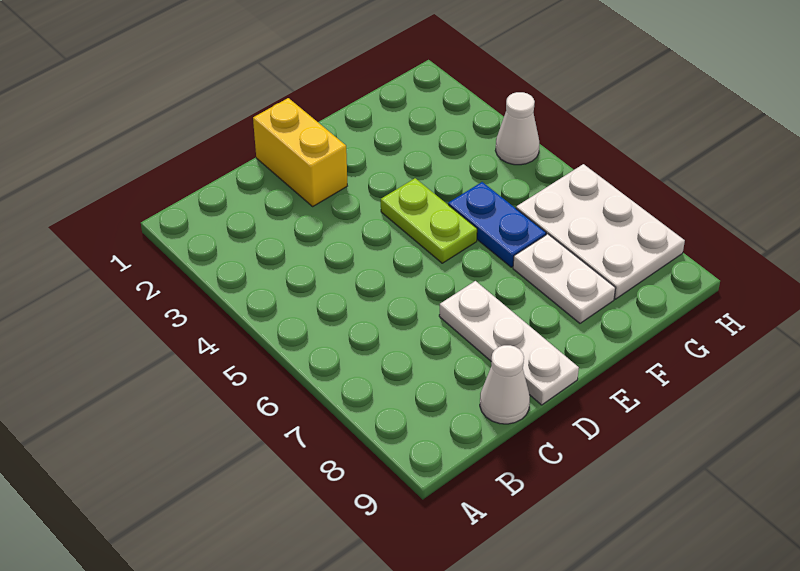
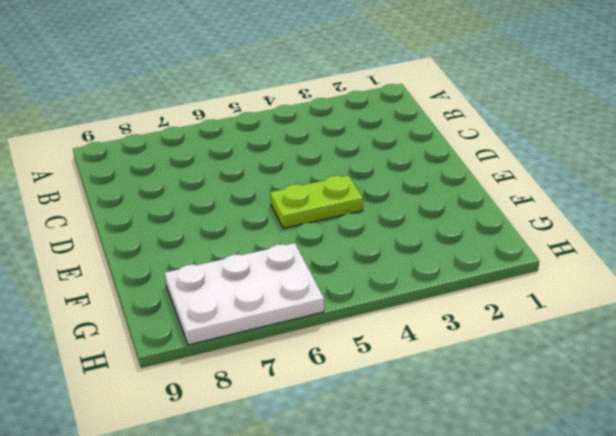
none -> white cone C9 level 1
none -> yellow brick D1:D2 level 1

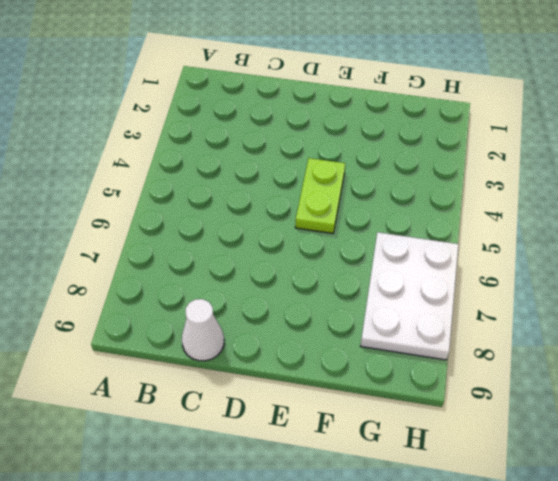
none -> yellow brick D1:D2 level 1
none -> white plate D7:D9 level 1

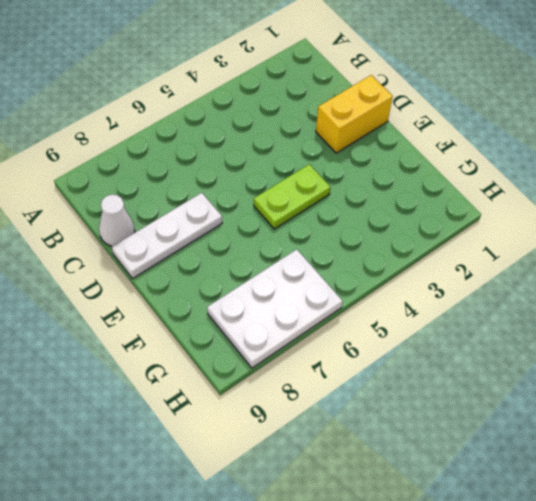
none -> blue plate F5:F6 level 1
none -> white plate F7:F8 level 1

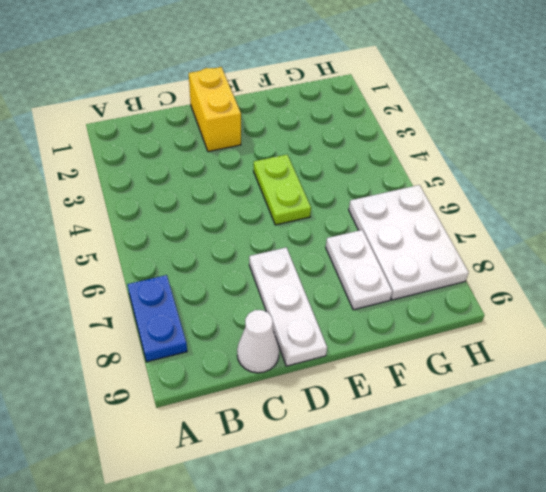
blue plate A7:A8 level 1 -> blue plate F5:F6 level 1
none -> white cone H4 level 1

